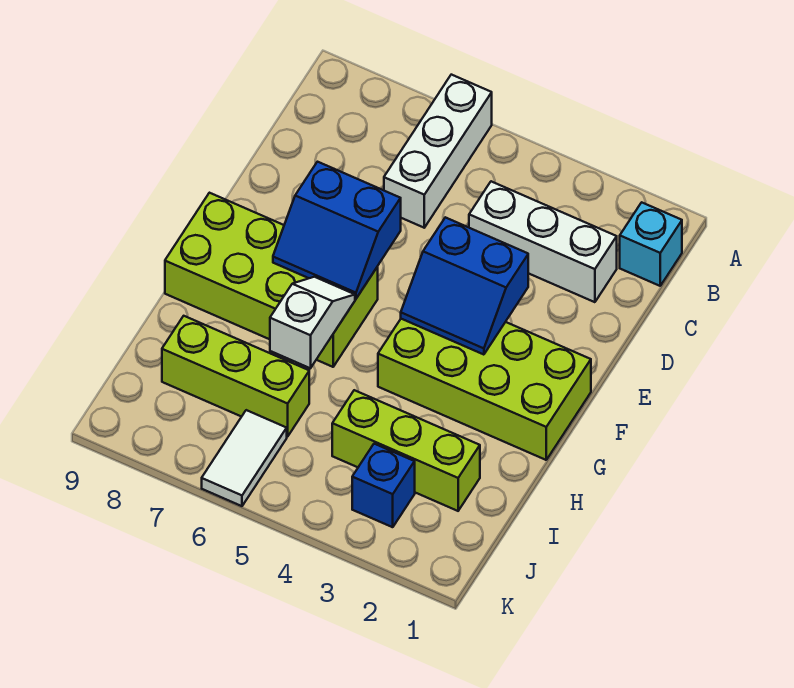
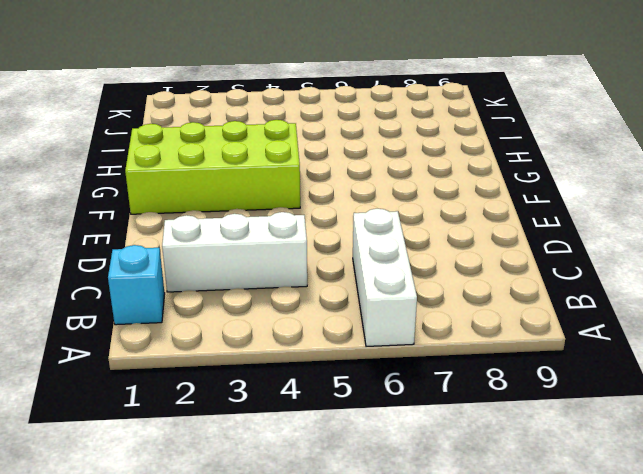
none -> lime brick F6:G9 level 1
none -> lime brick I2:I4 level 1
none -> lime brick I6:I8 level 1

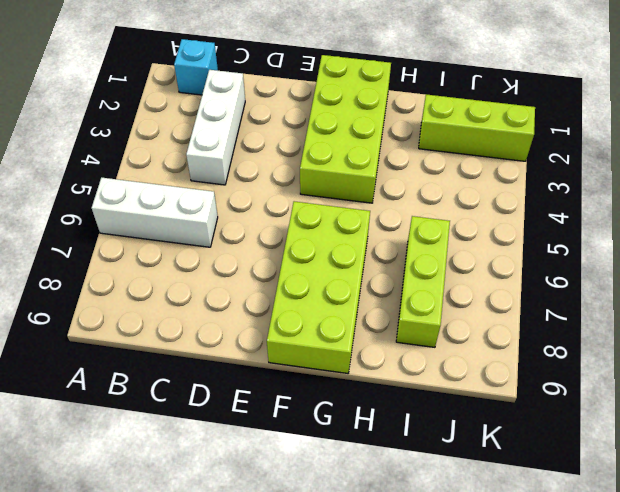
lime brick I2:K2 level 1 -> lime brick I2:I4 level 1
none -> blue brick J3 level 1
none -> white tile J6:K6 level 1
none -> blue slope E3:F4 level 2 top E

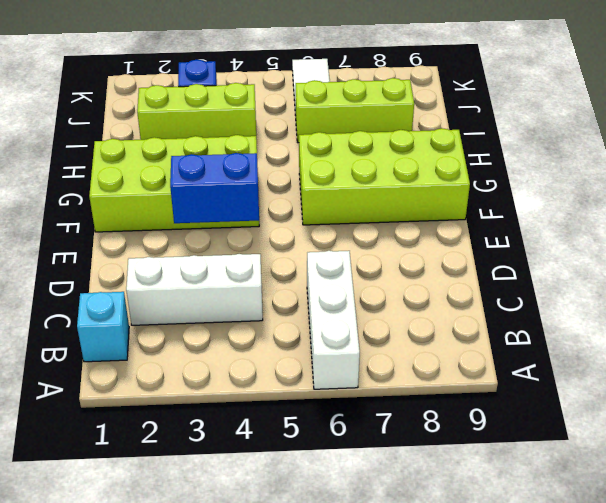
none -> blue slope E6:F7 level 2 top E
none -> white slope G6:H6 level 2 top H

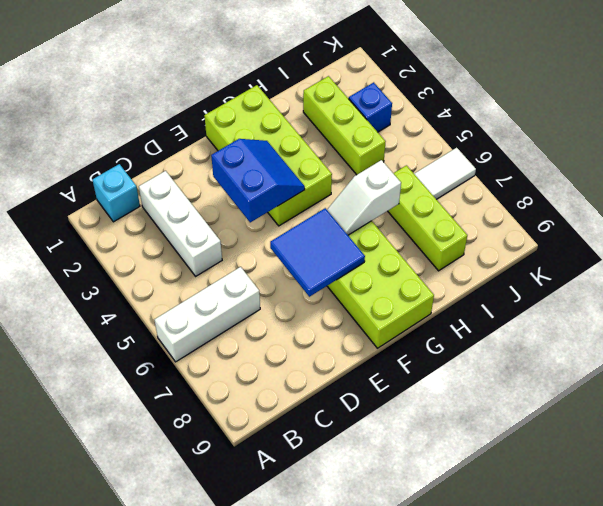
blue tile E6:F7 level 2 -> blue slope E6:F7 level 2 top E

